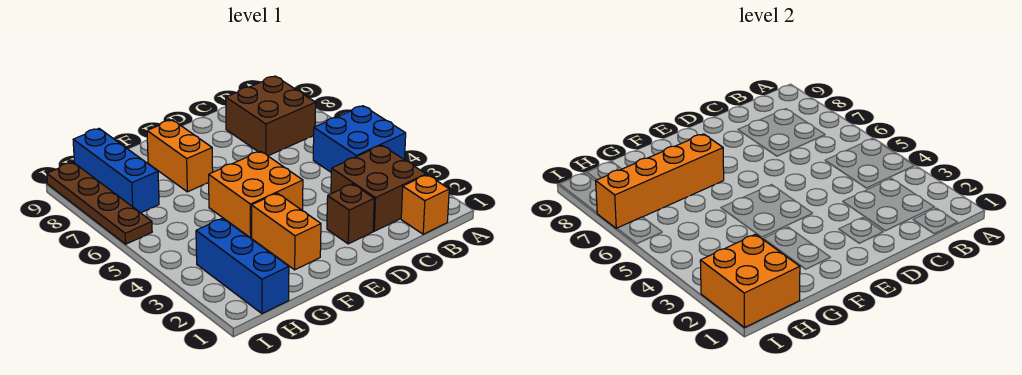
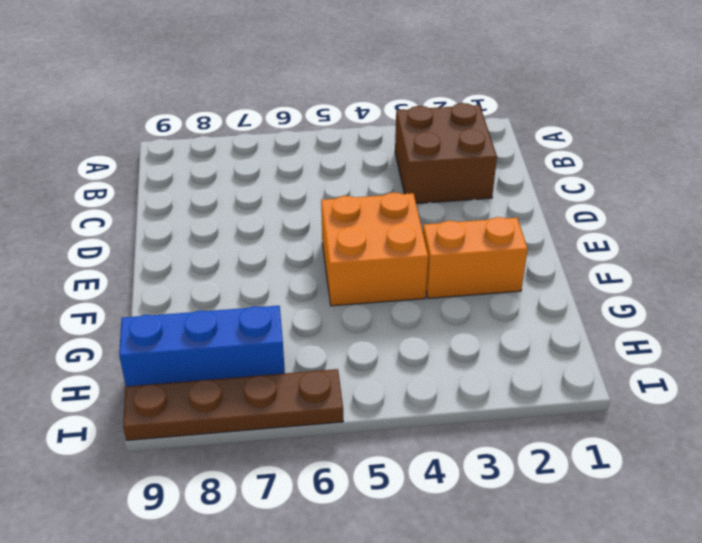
none -> blue brick A4:B5 level 1
none -> orange brick B1 level 1
none -> brown brick B7:C8 level 1

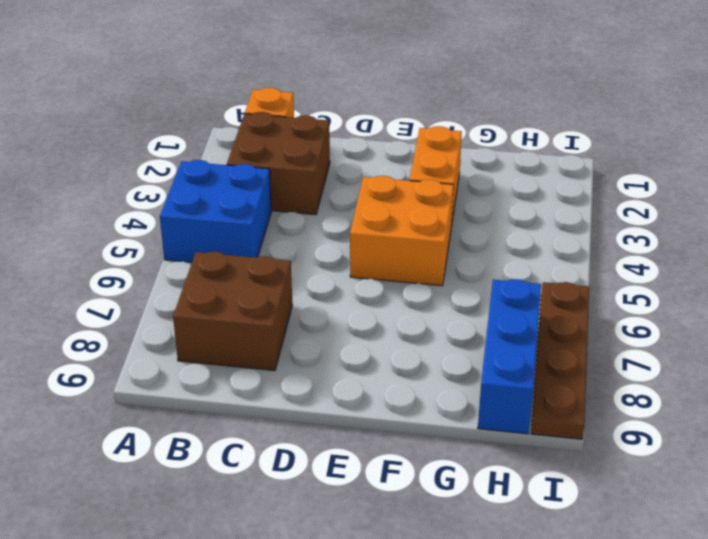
none -> brown brick D2 level 1
none -> orange brick F7:F8 level 1
none -> blue brick H1:H3 level 1

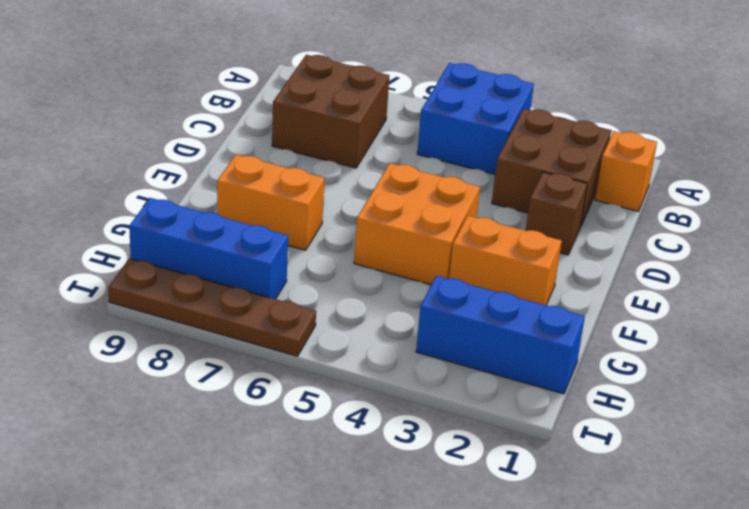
none -> orange brick F7:I7 level 2
none -> orange brick H1:I2 level 2

